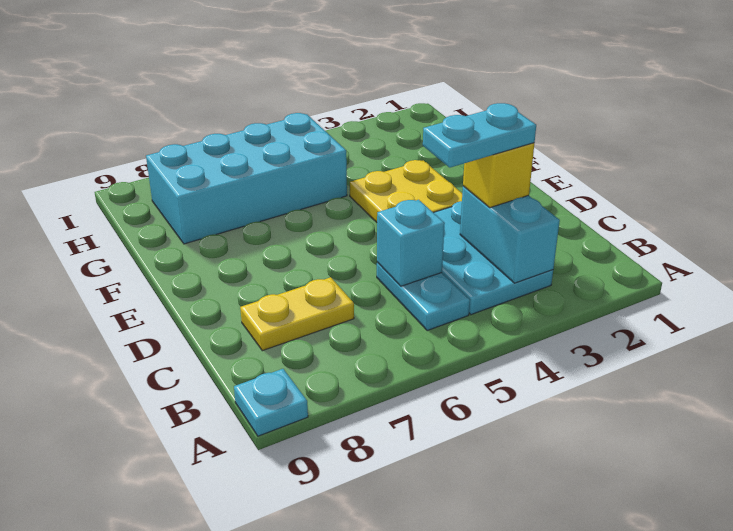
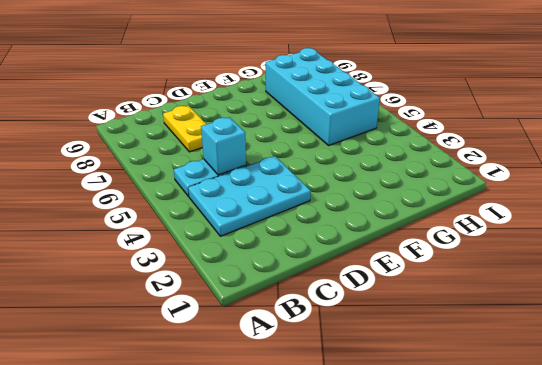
none -> cyan plate A9 level 1
none -> yellow plate E3:F4 level 1

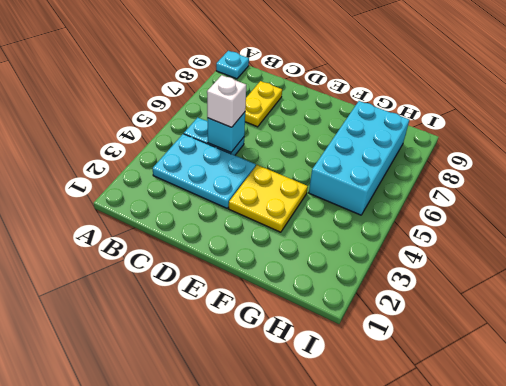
white brick C5 level 3 -> none
none -> cyan brick B3:C3 level 2
none -> yellow brick C3 level 3

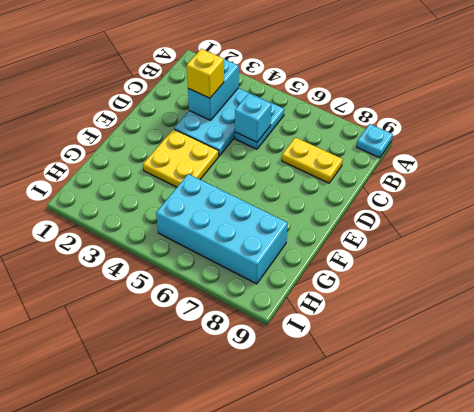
none -> cyan plate C3:C4 level 4

